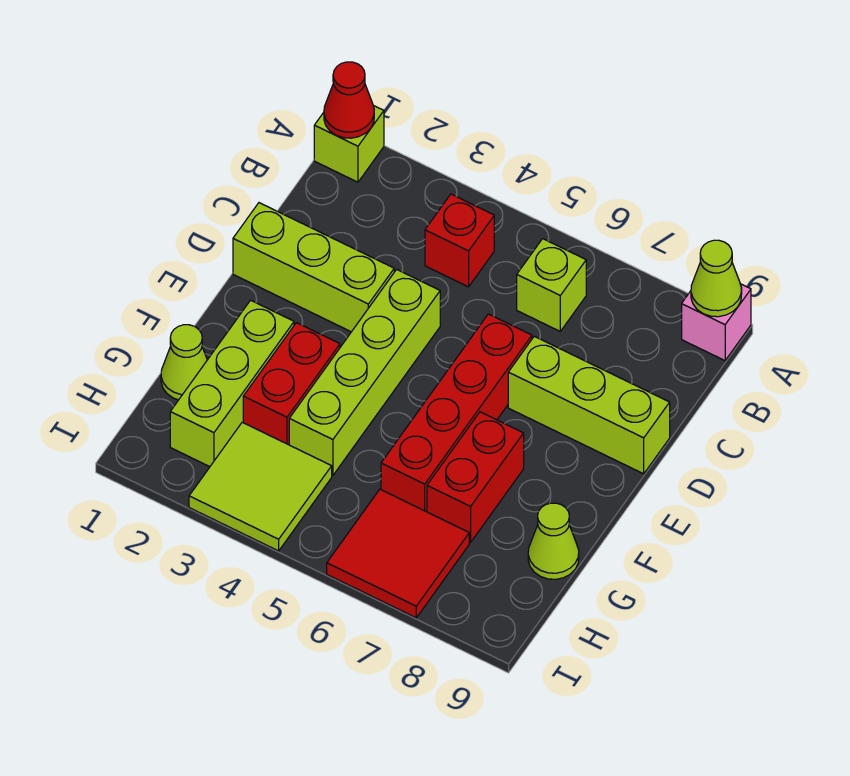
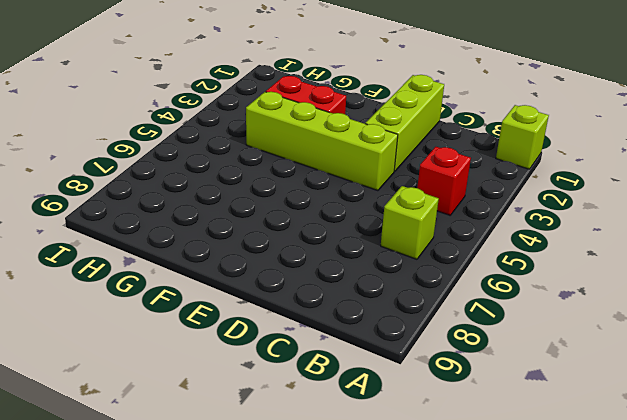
none -> pink brick A9 level 1
none -> red brick D6:G6 level 1
none -> lime brick D7:D9 level 1

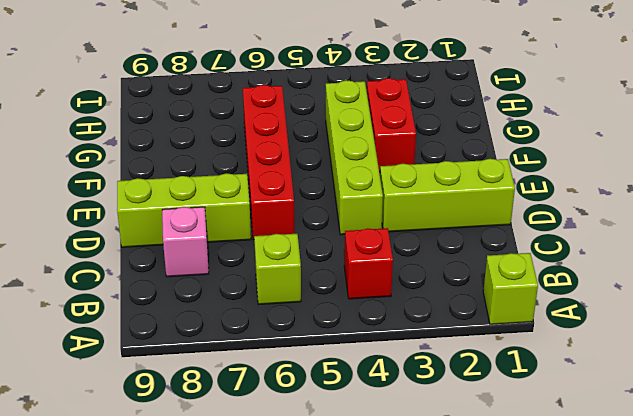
pink brick C8 level 1 -> pink brick A9 level 1
none -> lime brick F2:H2 level 1
none -> red brick F7:G7 level 1
none -> lime cone G1 level 1

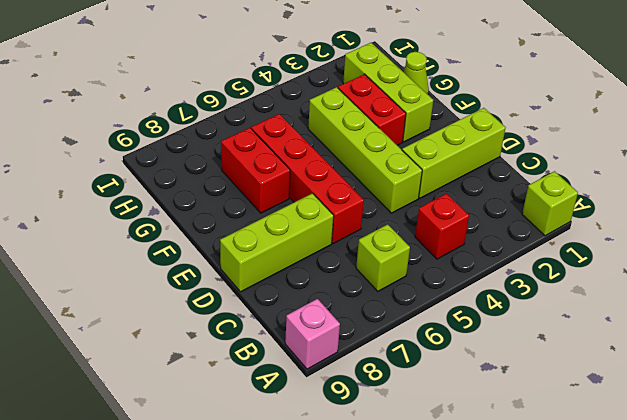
none -> lime cone G9 level 1
none -> lime tile H3:I4 level 1
none -> red tile H6:I7 level 1

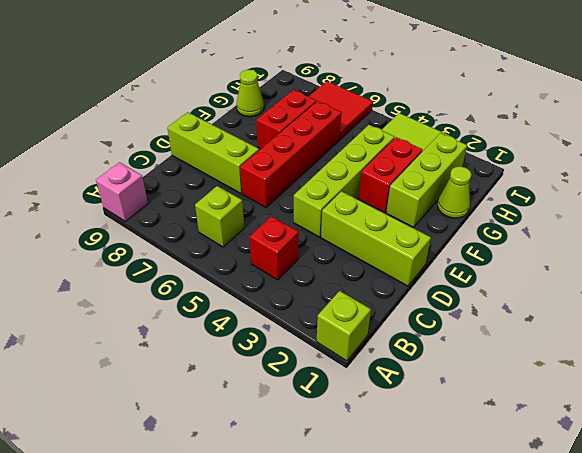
none -> red cone A1 level 2
none -> lime cone A9 level 2

